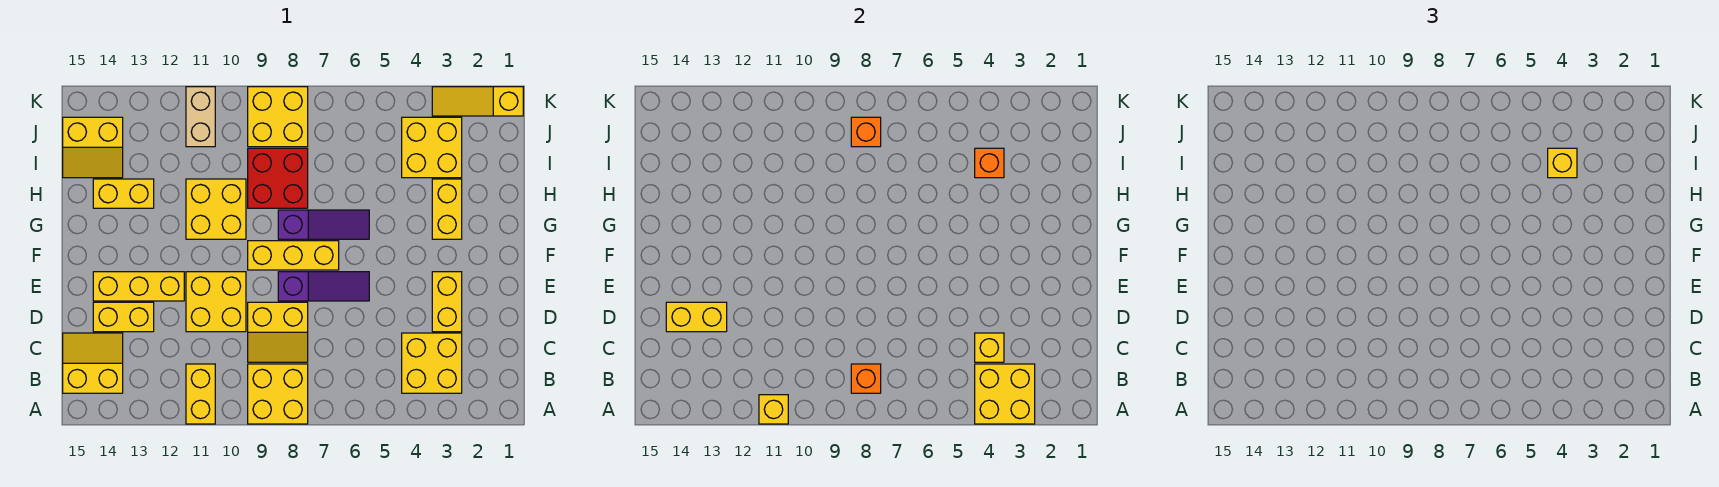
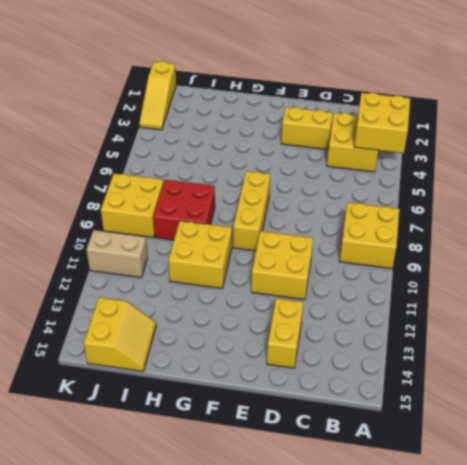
none -> yellow brick A11:B11 level 1
none -> yellow slope B14:C15 level 1 top B
none -> yellow slope C8:D9 level 1 top D

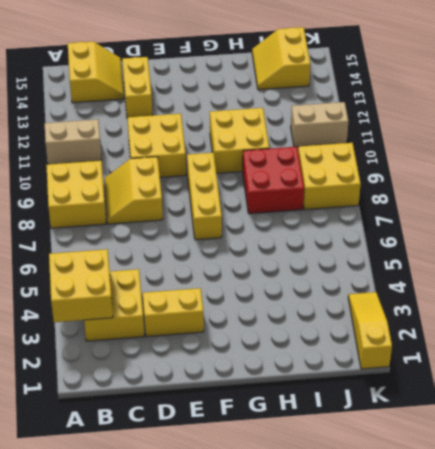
tan brick A11:B11 level 1 -> yellow brick A11:B11 level 1
none -> purple slope E6:E8 level 1 top 8
none -> yellow brick E12:E14 level 1
none -> yellow brick G3:H3 level 1

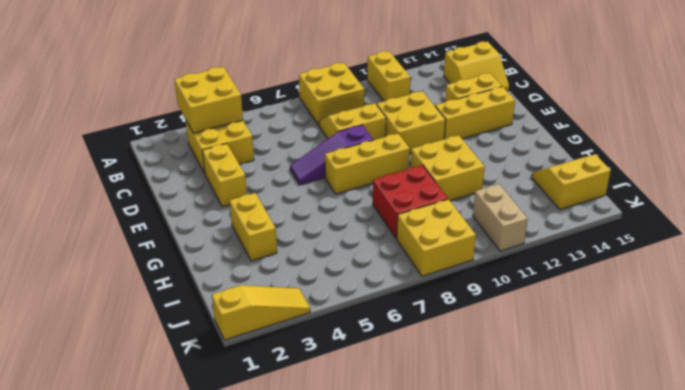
none -> purple slope G6:G8 level 1 top 8
none -> yellow brick H13:H14 level 1
none -> yellow brick I3:J4 level 1

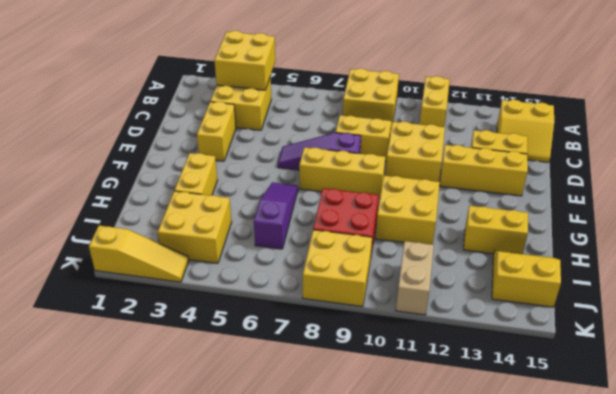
purple slope G6:I6 level 1 top I -> purple slope G6:G8 level 1 top 8
none -> yellow brick A11 level 2
none -> orange brick B8 level 2
none -> yellow brick C4 level 2

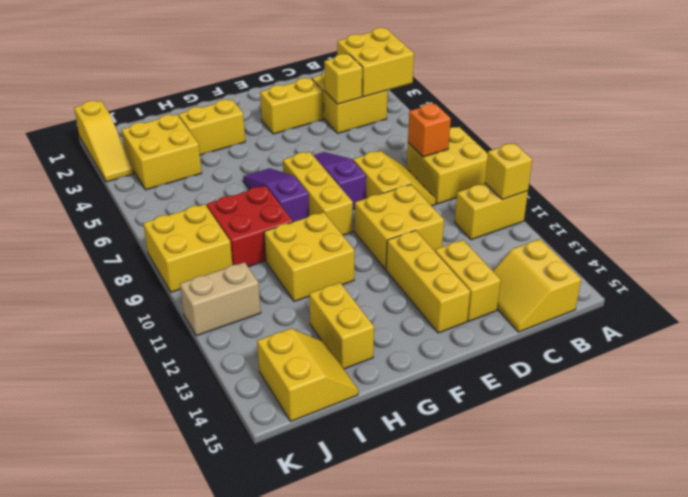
none -> yellow brick D13:D14 level 2
none -> orange brick I4 level 2
none -> orange brick J8 level 2

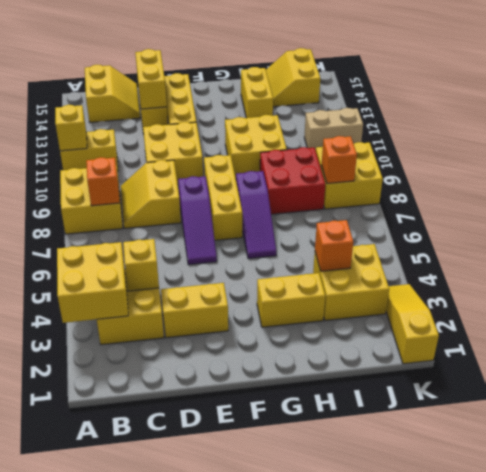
none -> yellow brick I4 level 3

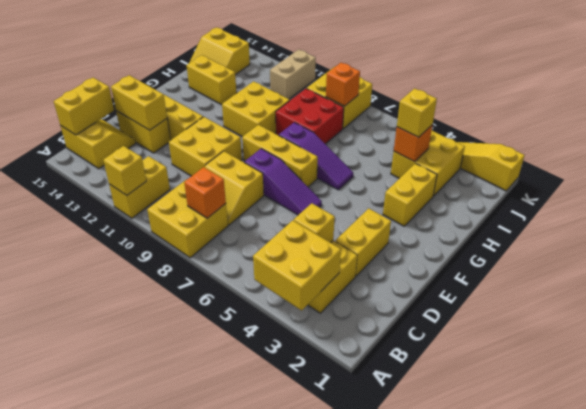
yellow brick B15:C15 level 2 -> none

